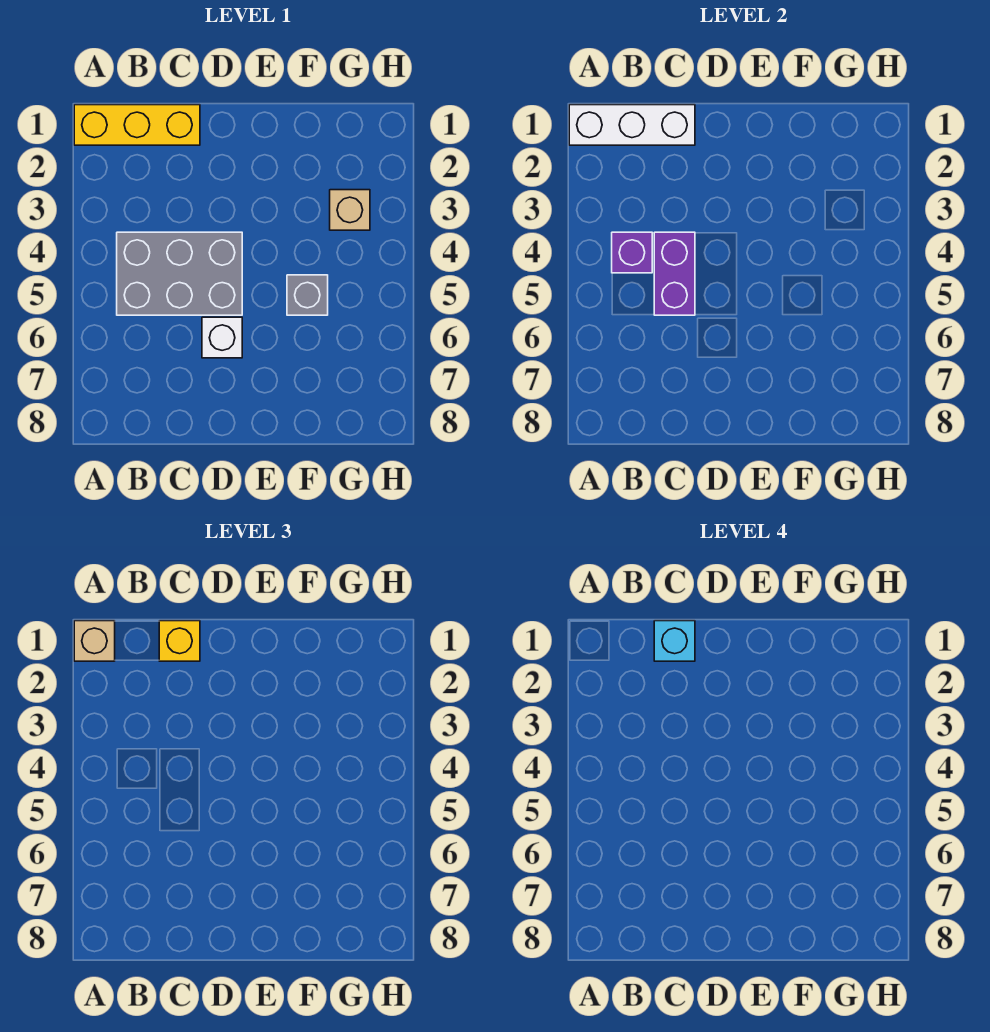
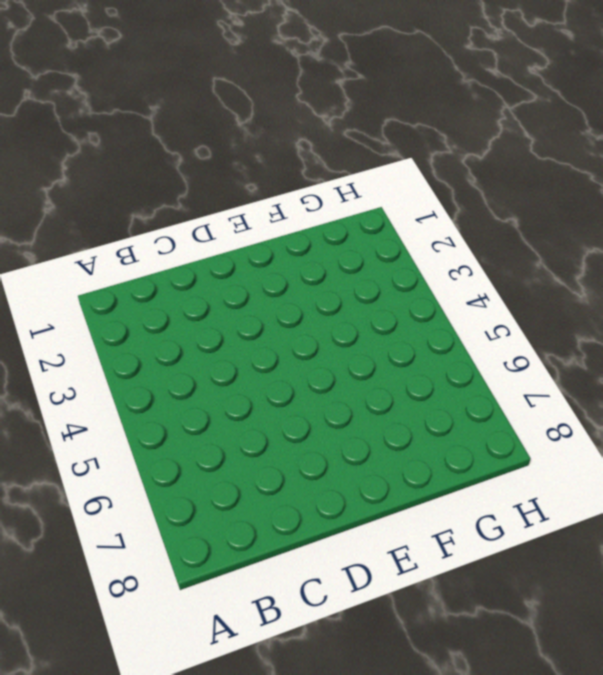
none -> yellow brick A1:C1 level 1
none -> grey brick B4:D5 level 1

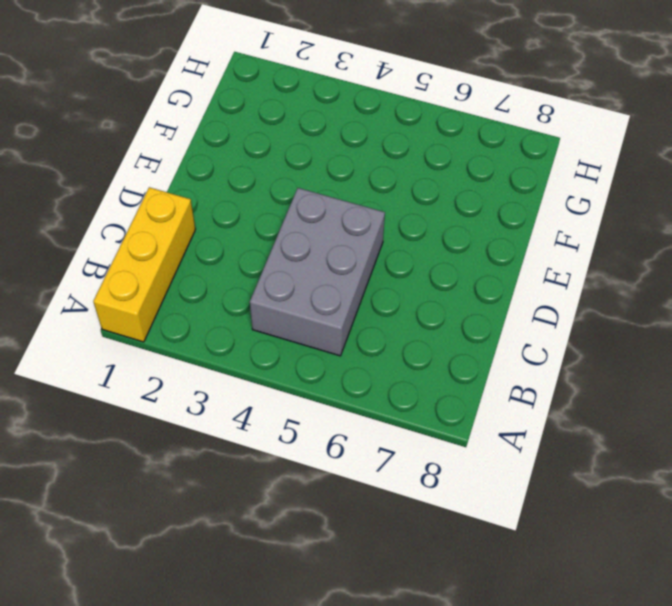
none -> white brick D6 level 1
none -> grey brick F5 level 1

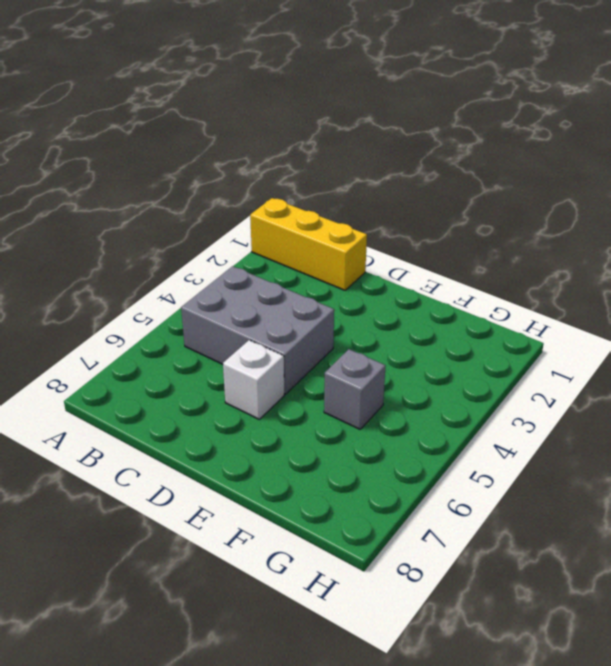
none -> tan brick G3 level 1
none -> white brick A1:C1 level 2

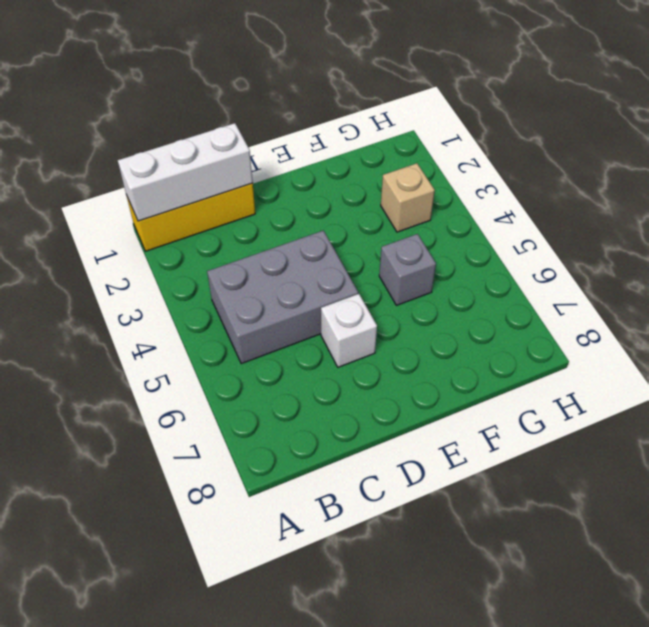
none -> purple brick B4 level 2
none -> purple brick C4:C5 level 2

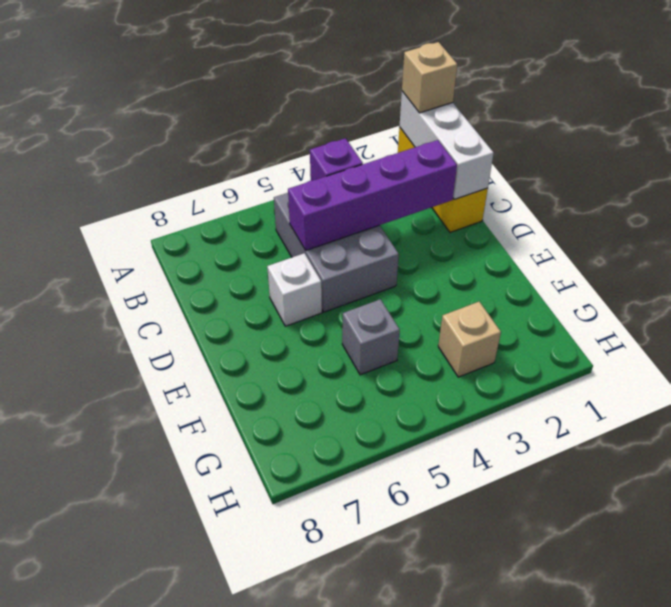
purple brick C2:C5 level 2 -> purple brick C4:C5 level 2
none -> yellow brick C1 level 3
none -> cyan brick C1 level 4

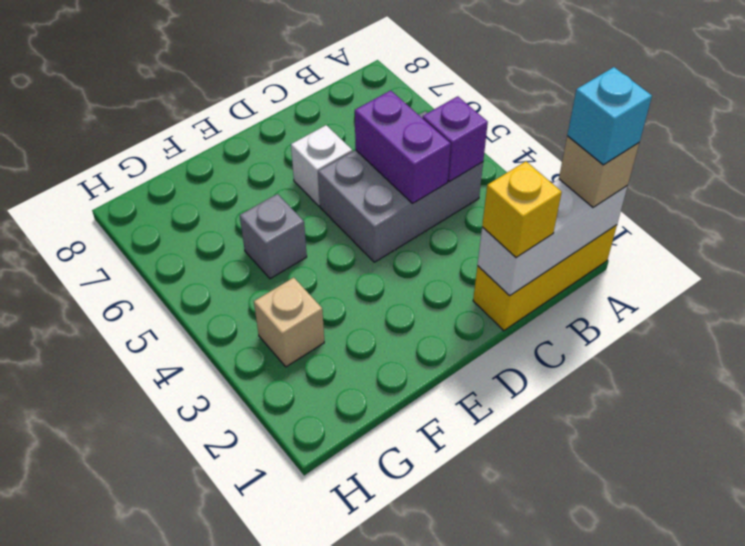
cyan brick A1 level 4 -> cyan brick C1 level 4

